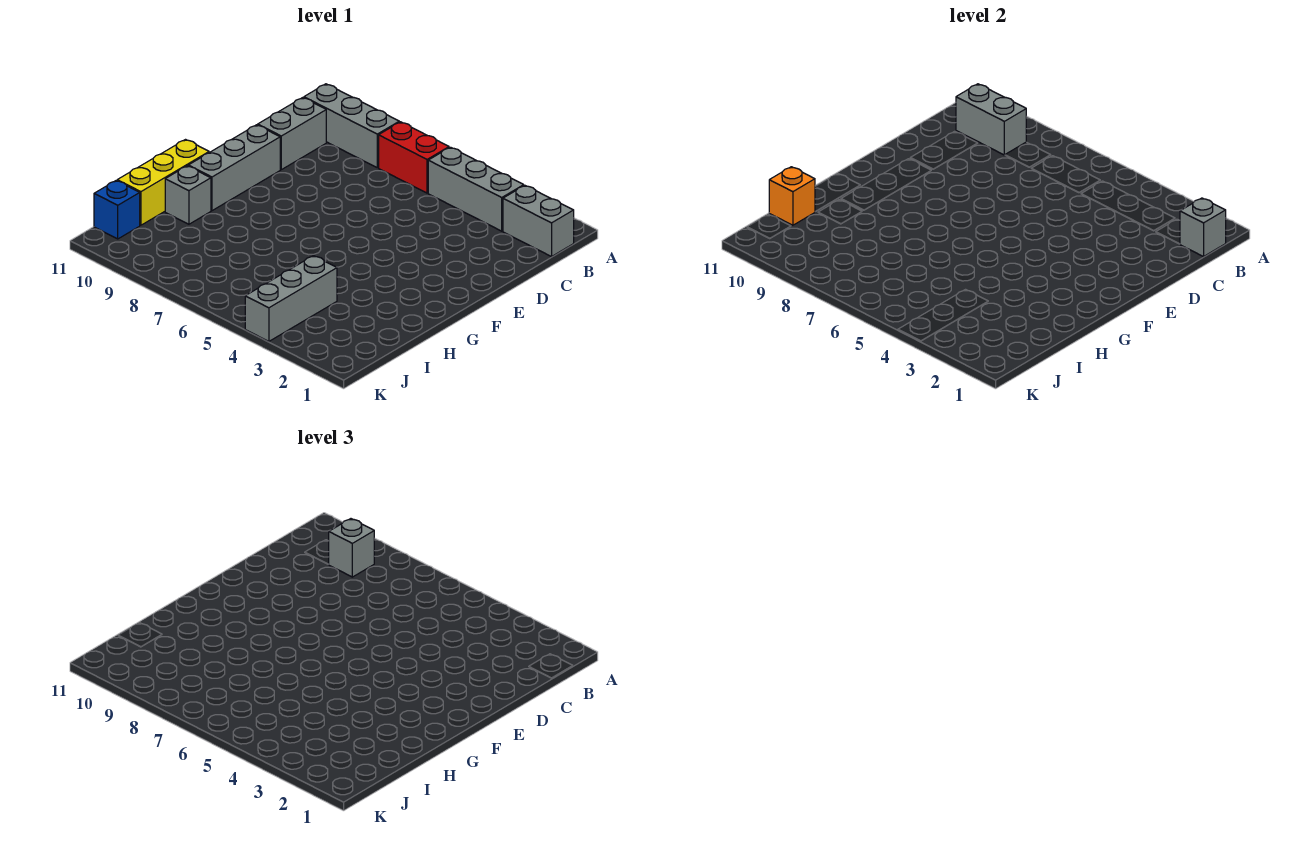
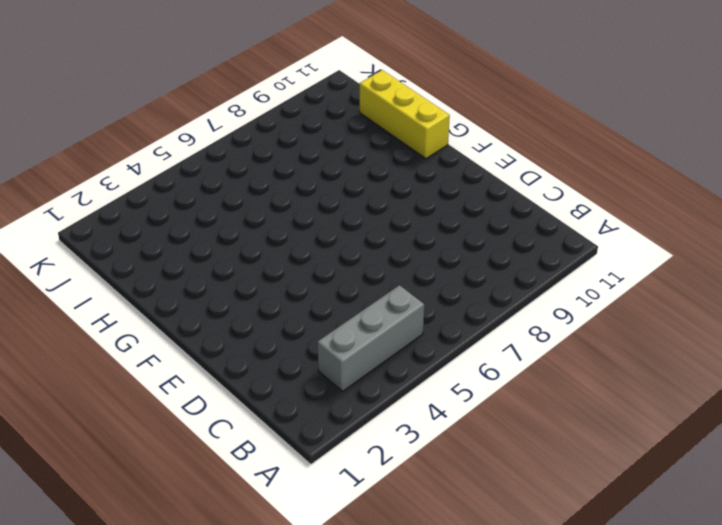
none -> grey brick B1:B2 level 1
none -> red brick B6:B7 level 1
none -> grey brick B8:B10 level 1

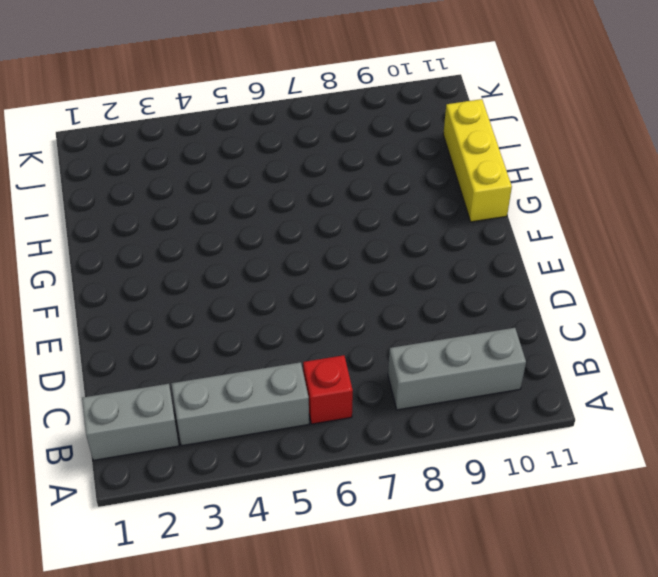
red brick B6 level 1 -> red brick B6:B7 level 1
none -> grey brick C10:D10 level 1
none -> grey brick E10:G10 level 1
none -> grey brick H10 level 1

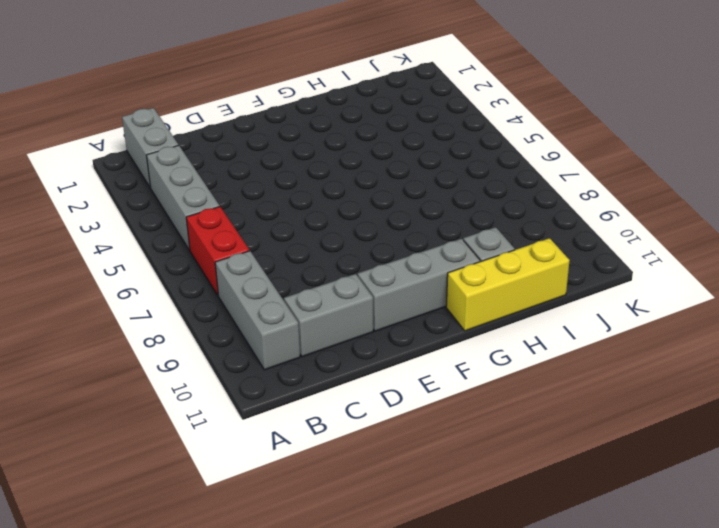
none -> grey brick I4:K4 level 1
none -> blue brick J11 level 1
none -> grey brick B1 level 2

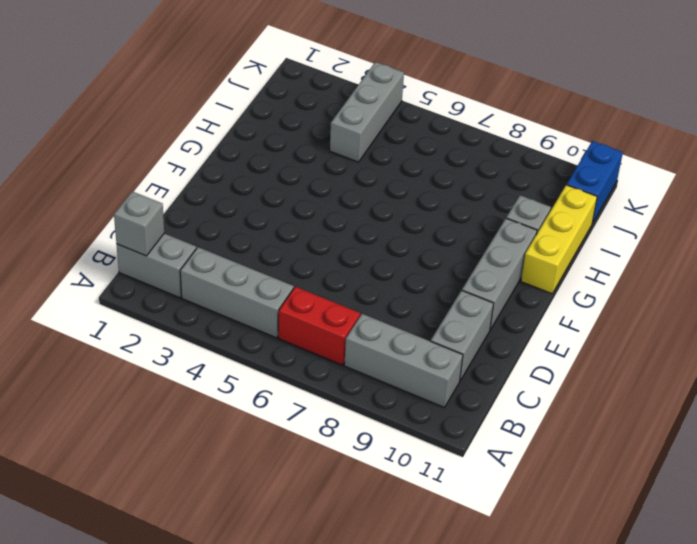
blue brick J11:K11 level 1 -> blue brick J11 level 1
none -> grey brick B9:B10 level 2
none -> orange brick I11 level 2
none -> grey brick B9 level 3

